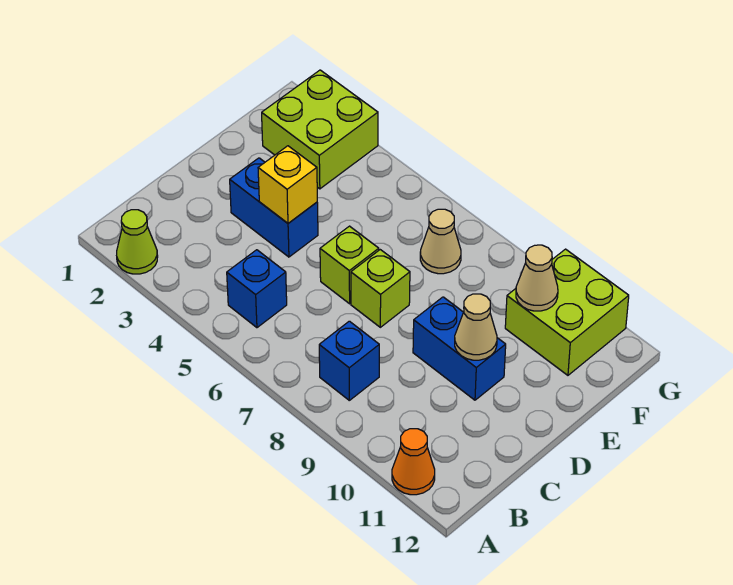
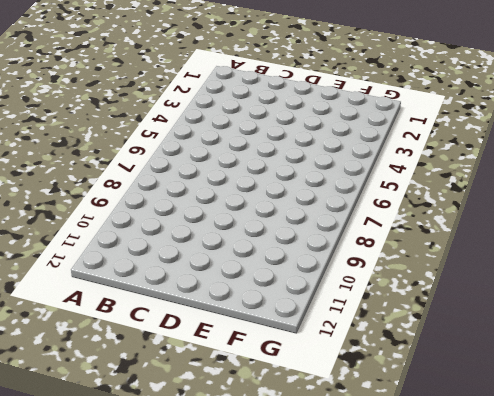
none -> lime cone A2 level 1
none -> orange cone A11 level 1
none -> blue brick B5 level 1

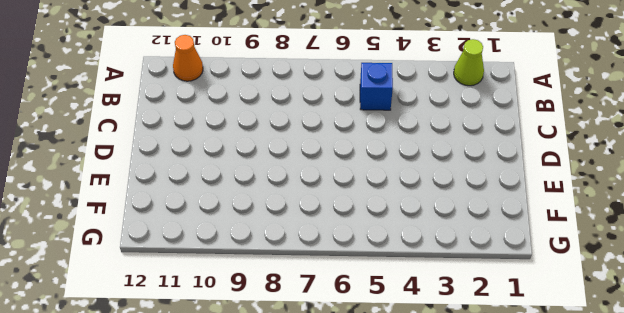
none -> blue brick B8 level 1
none -> blue brick D3:D4 level 1
none -> lime brick D6 level 1

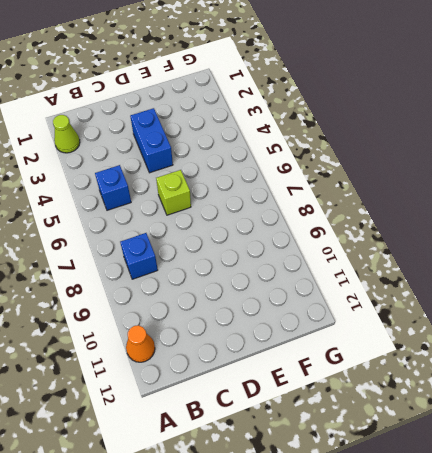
none -> lime brick D7 level 1
none -> blue brick D9:D10 level 1
none -> lime brick F2:G3 level 1

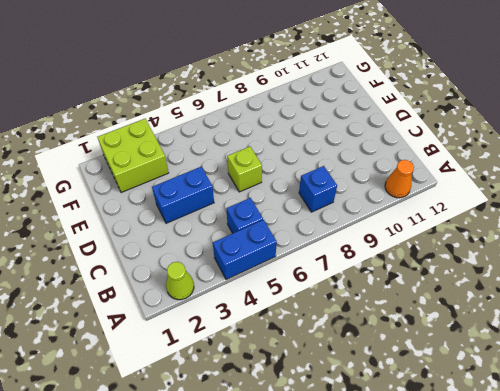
blue brick A4:A5 level 1 -> blue brick D9:D10 level 1
none -> lime brick D7 level 1
none -> tan cone F7 level 1
none -> lime brick F10:G11 level 1

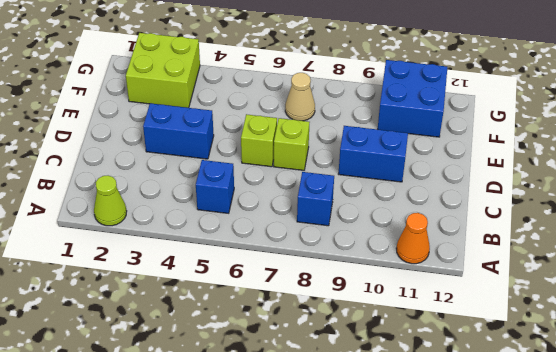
blue brick F10:G11 level 1 -> lime brick F10:G11 level 1
none -> yellow brick D4 level 2
none -> tan cone D10 level 2
none -> tan cone F10 level 2

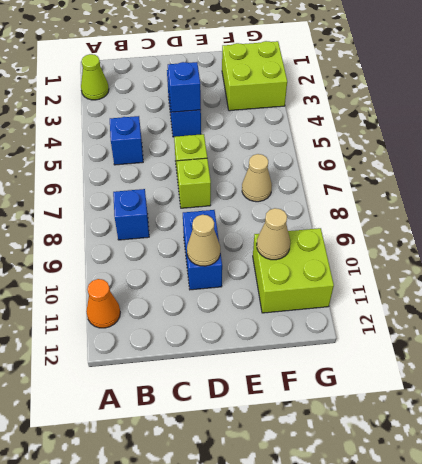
blue brick D4 level 2 -> yellow brick D4 level 2

